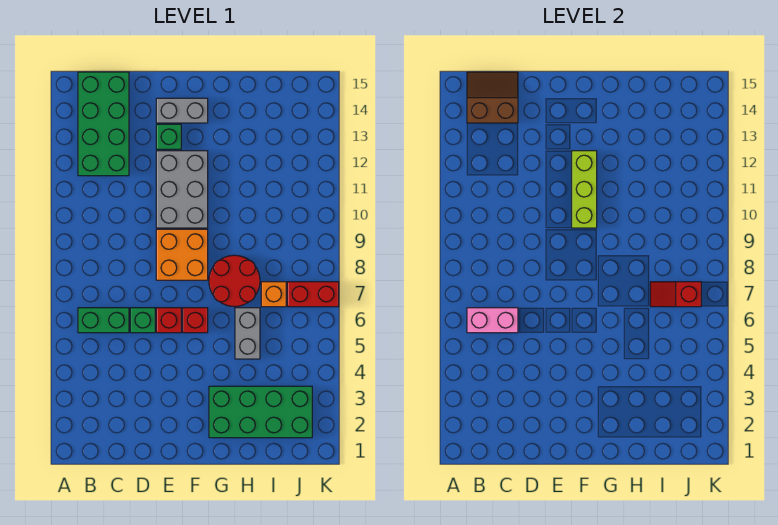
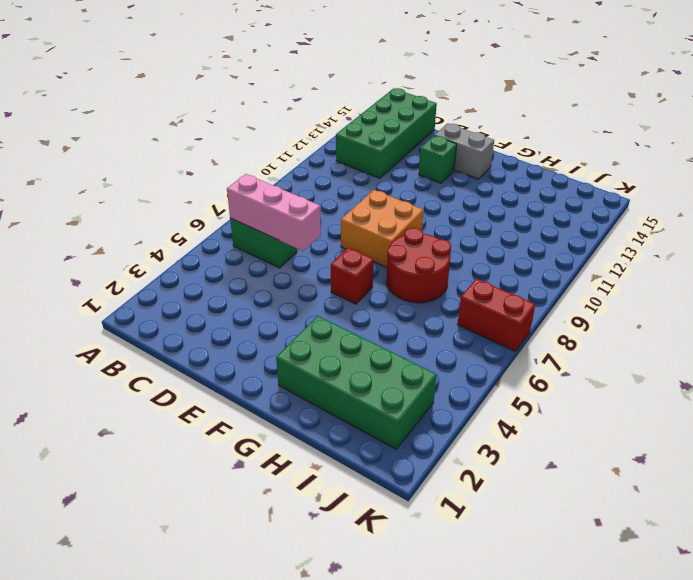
pink brick B6:D6 level 2 -> pink brick B6:C6 level 2
none -> green brick D6 level 1
none -> red brick E6 level 1
none -> grey brick E10:F12 level 1

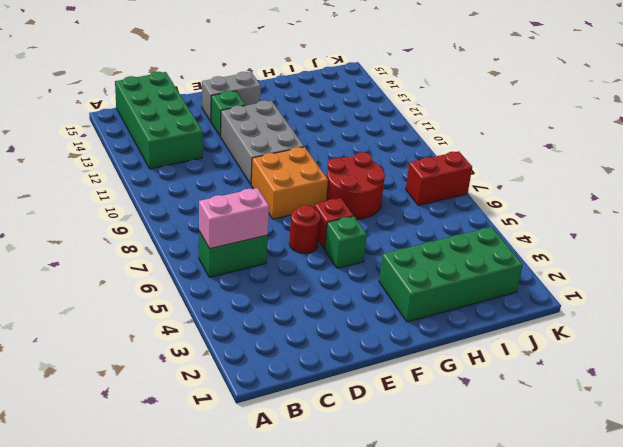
red round brick E6 level 1 -> red brick E6 level 1
green brick F5 level 1 -> green brick D6 level 1
none -> grey brick H5:H6 level 1
none -> orange brick I7 level 1
none -> brown slope B14:C15 level 2 top 14

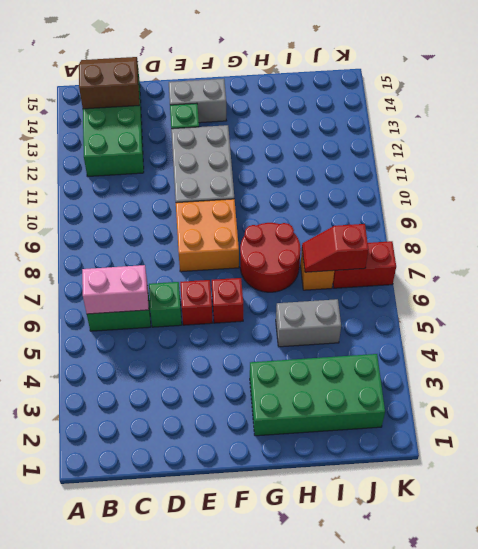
grey brick H5:I5 level 1 -> grey brick H5:H6 level 1
none -> lime brick F10:F12 level 2

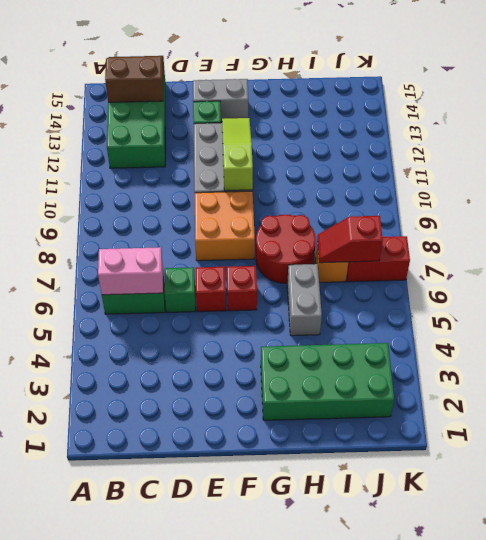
lime slope F10:F12 level 2 top 10 -> lime brick F10:F12 level 2

